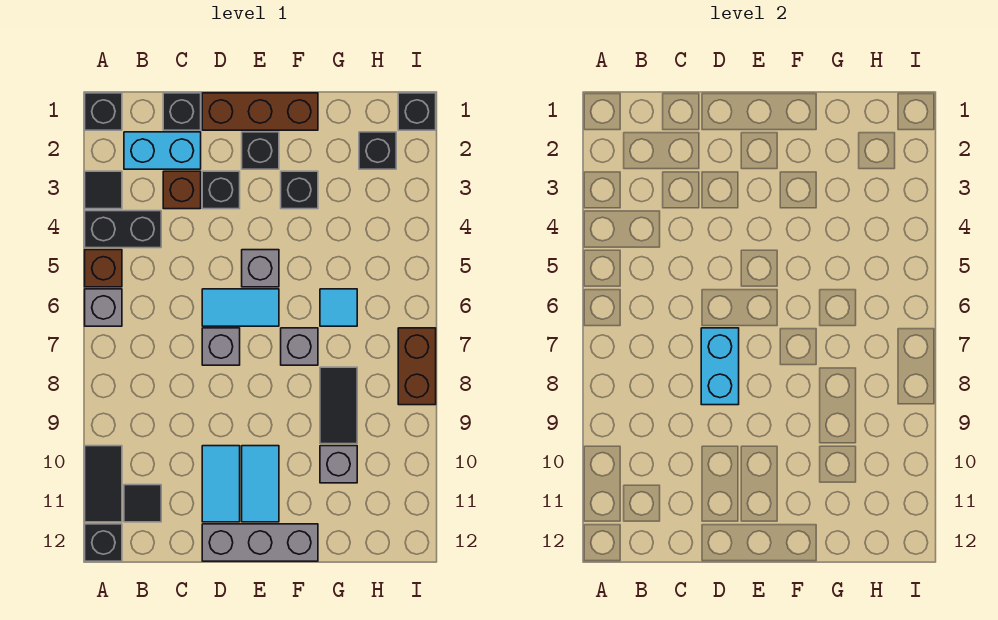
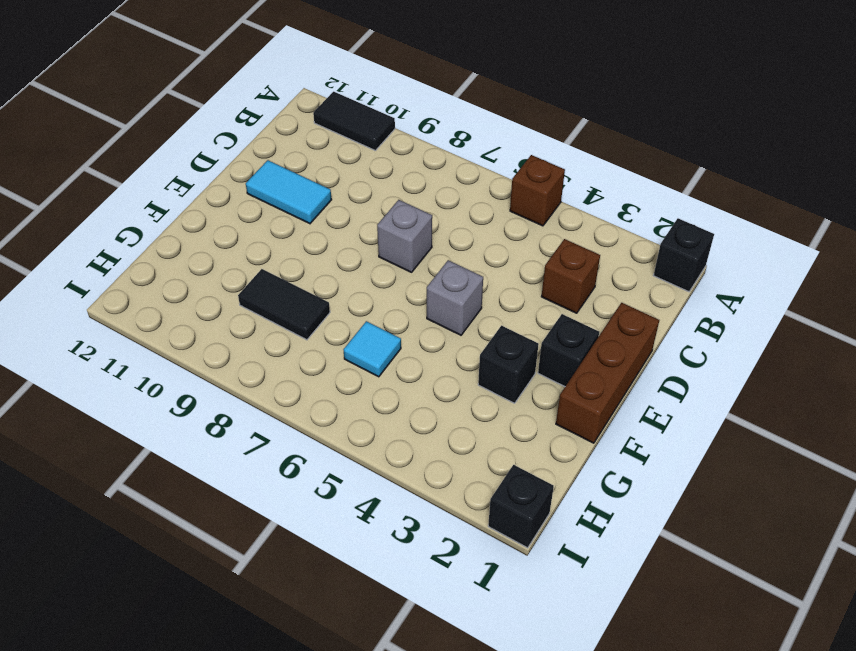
none -> black tile A3 level 1
none -> black brick A4:B4 level 1
none -> grey brick A6 level 1

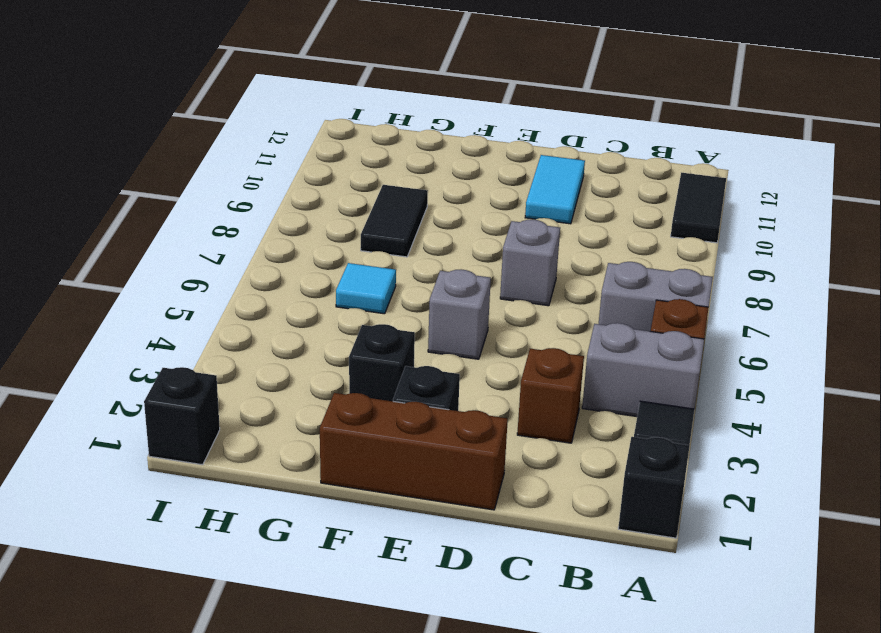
grey brick A4:B4 level 1 -> black brick A4:B4 level 1
grey brick A6:B6 level 1 -> grey brick A6 level 1
none -> black brick A12 level 1
none -> cyan brick B2:C2 level 1
none -> black tile B11 level 1

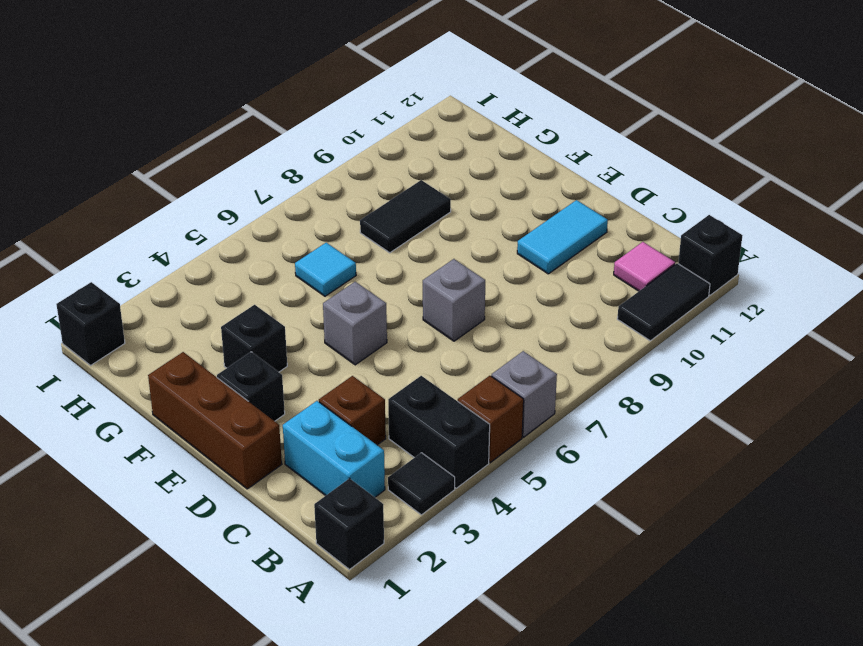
pink tile B11 level 1 -> black tile B11 level 1
none -> black brick C1 level 1
none -> black brick D3 level 1
none -> cyan tile D6:E6 level 1

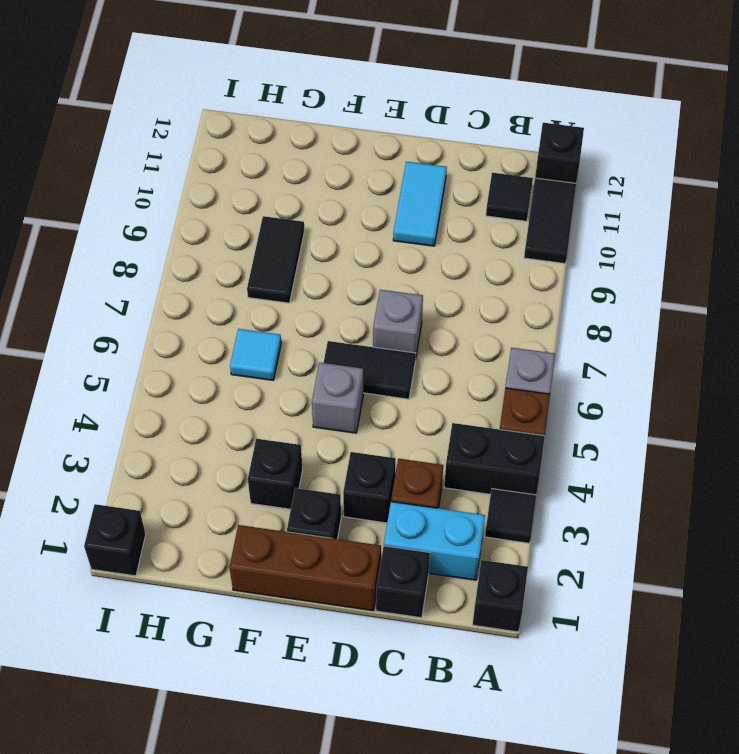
black tile D6:E6 level 1 -> cyan tile D6:E6 level 1
none -> grey brick D12:F12 level 1
none -> cyan tile E10:E11 level 1
none -> grey brick F7 level 1

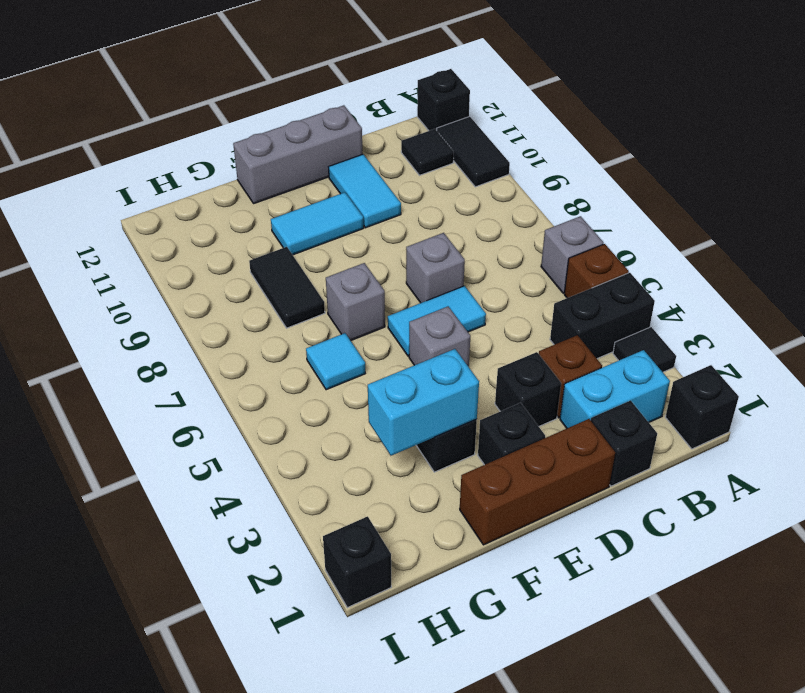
cyan tile E10:F10 level 1 -> cyan tile E10:E11 level 1
cyan brick F3:G3 level 2 -> cyan brick D7:D8 level 2
none -> grey brick G10 level 1
none -> black brick H2 level 1
none -> brown brick I7:I8 level 1

